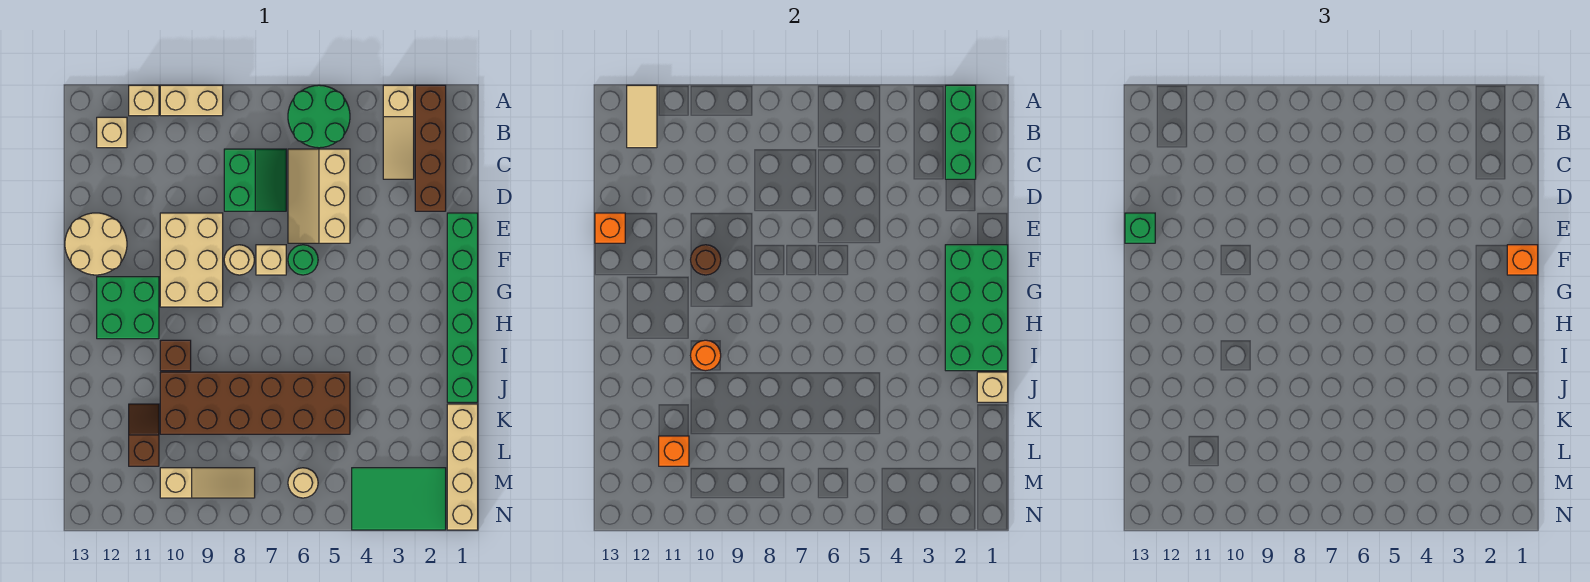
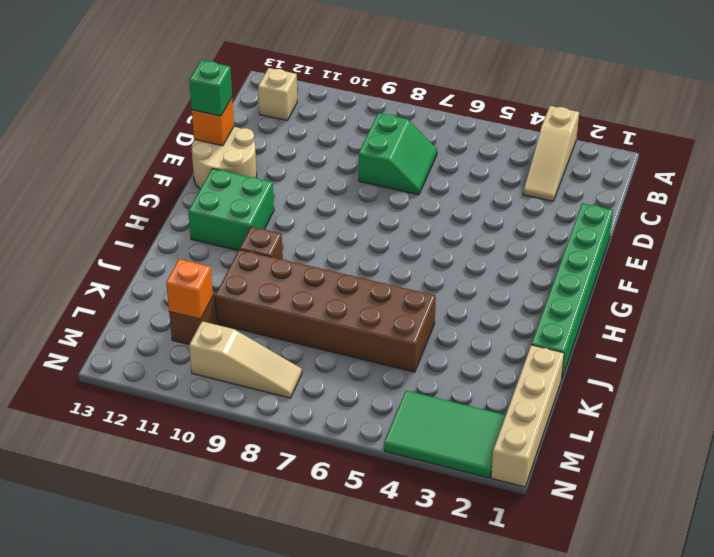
none -> brown brick A2:D2 level 1
none -> green round brick A5:B6 level 1
none -> tan brick A9:A10 level 1
none -> tan brick A11 level 1

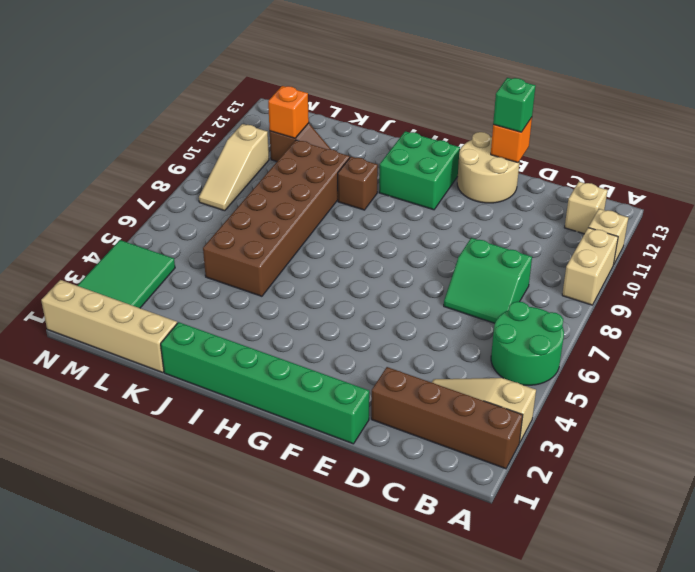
none -> tan slope C5:E6 level 1 top 5
none -> tan brick E9:G10 level 1
none -> green round brick F6 level 1
none -> tan brick F7 level 1

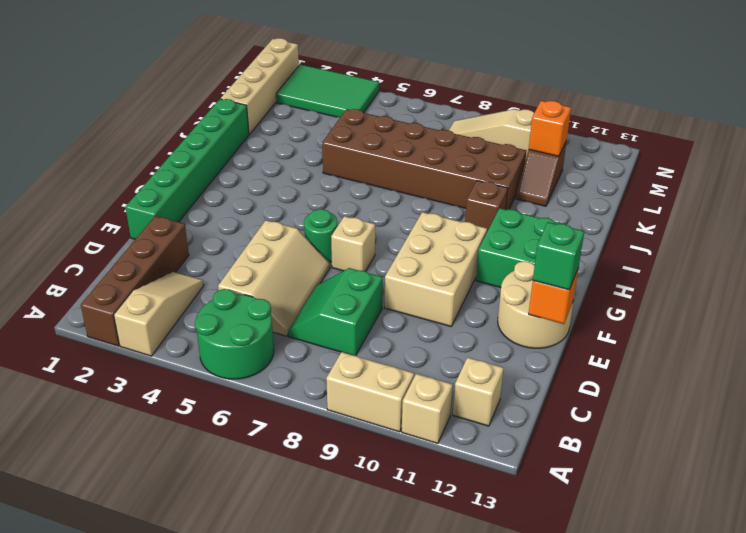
none -> tan round brick F8 level 1
none -> tan round brick M6 level 1
none -> green brick A2:C2 level 2
none -> tan tile A12:B12 level 2

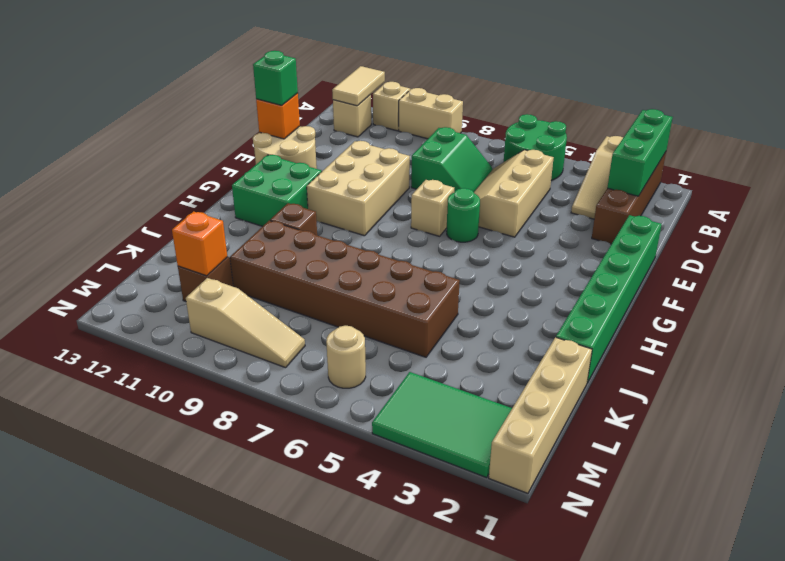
none -> tan round brick F8 level 1
none -> green brick F1:I2 level 2
none -> brown round brick F10 level 2
none -> orange round brick I10 level 2

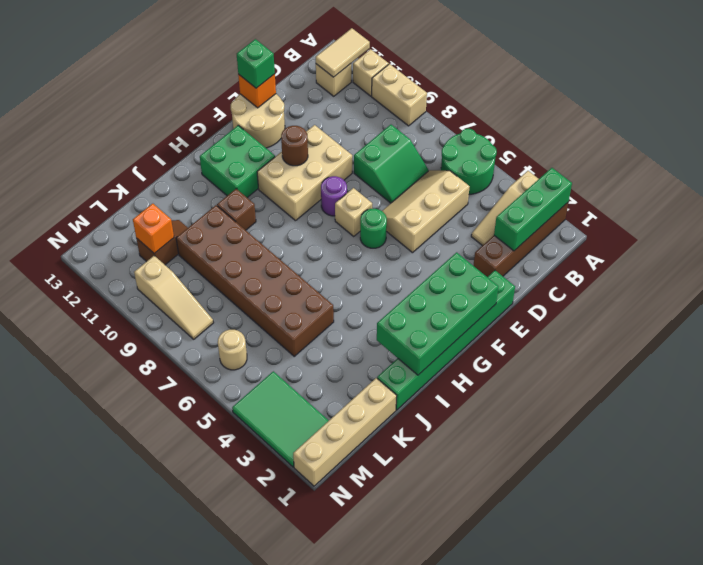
purple round brick F8 level 1 -> tan round brick F8 level 1
none -> orange round brick I10 level 2
none -> tan brick J1 level 2
none -> orange brick F1 level 3

